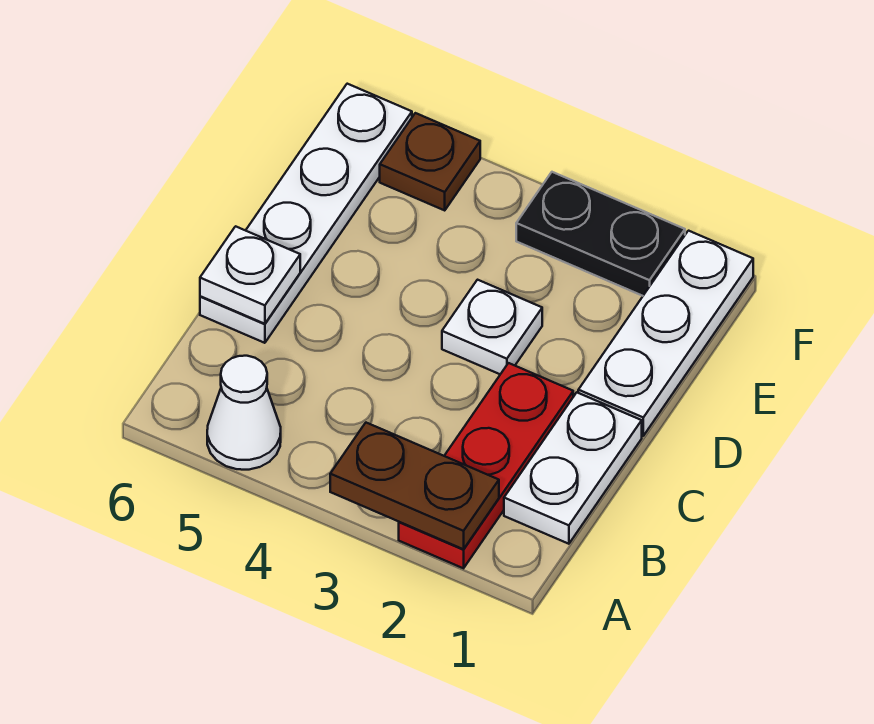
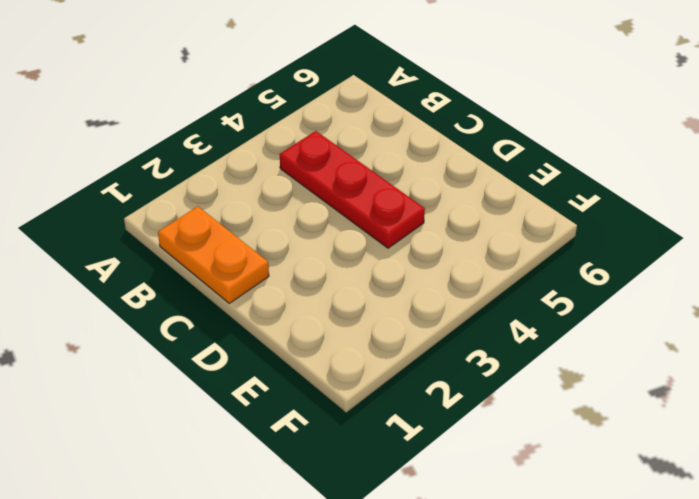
orange plate B1:C1 level 1 -> white plate B1:C1 level 1
red plate B4:D4 level 1 -> red plate A2:C2 level 1
none -> white cone A5 level 1
none -> white plate C6:F6 level 1

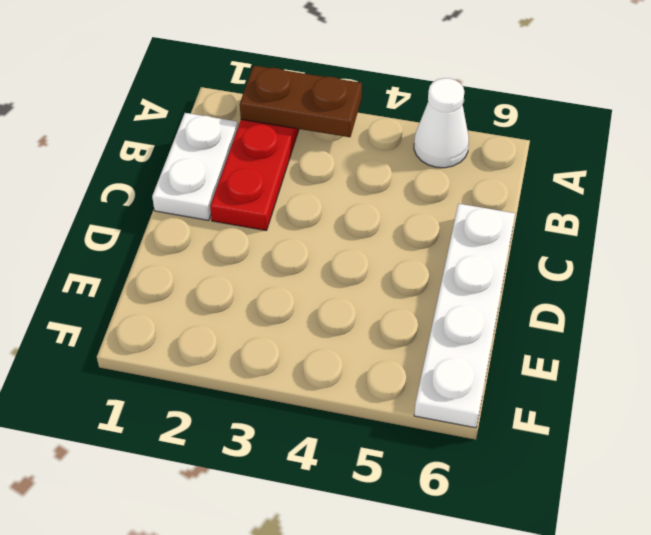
none -> white plate D1:F1 level 1
none -> white plate D3 level 1

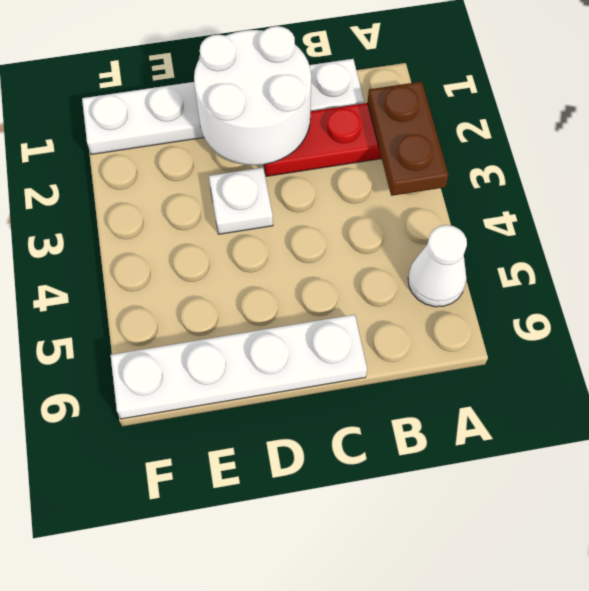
white round brick C1:D2 level 2 -> none
none -> black plate F2:F3 level 1
none -> brown plate F5 level 1

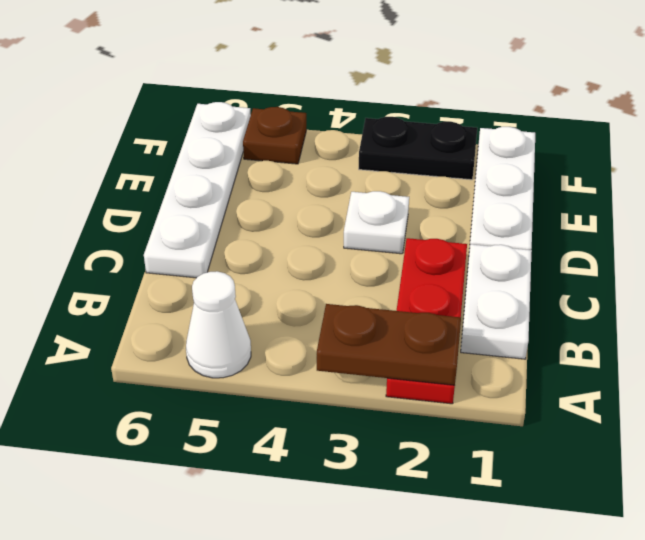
none -> white plate C6 level 2

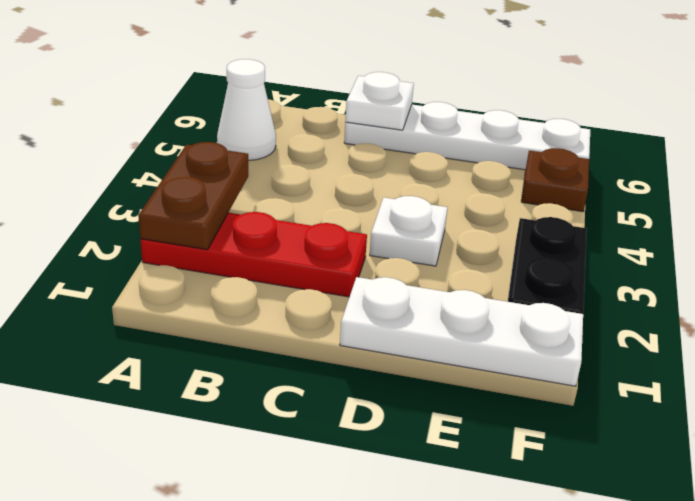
none -> white plate B1:C1 level 1

